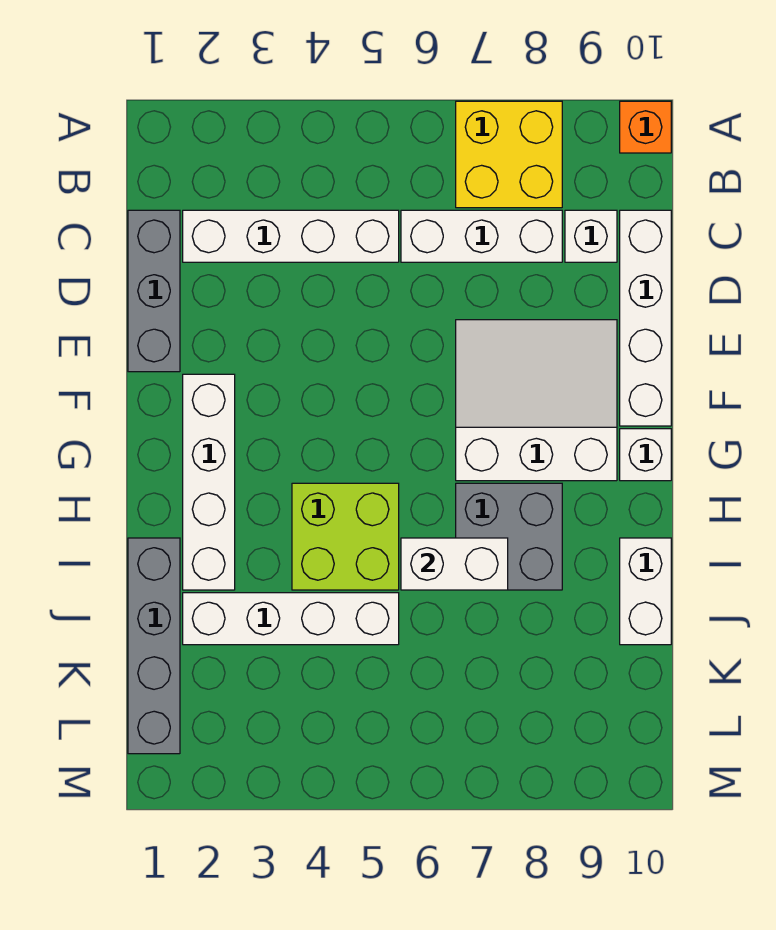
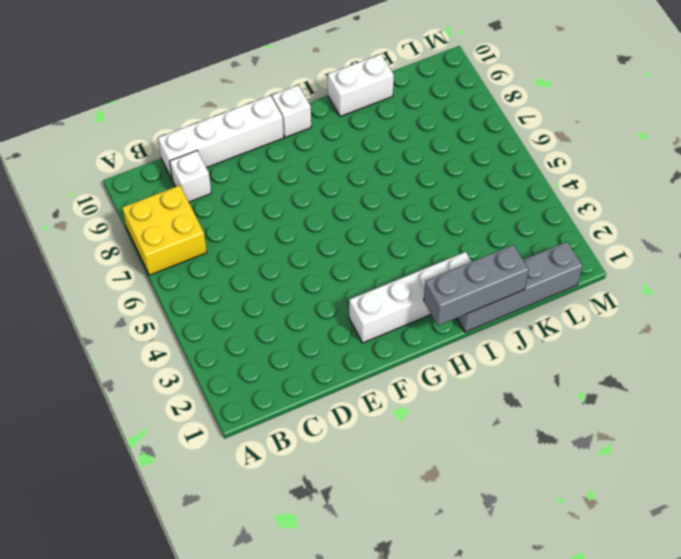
grey brick H1:J1 level 2 -> grey brick C1:E1 level 1
none -> orange brick A10 level 1
none -> white brick C2:C5 level 1
none -> white brick C6:C8 level 1

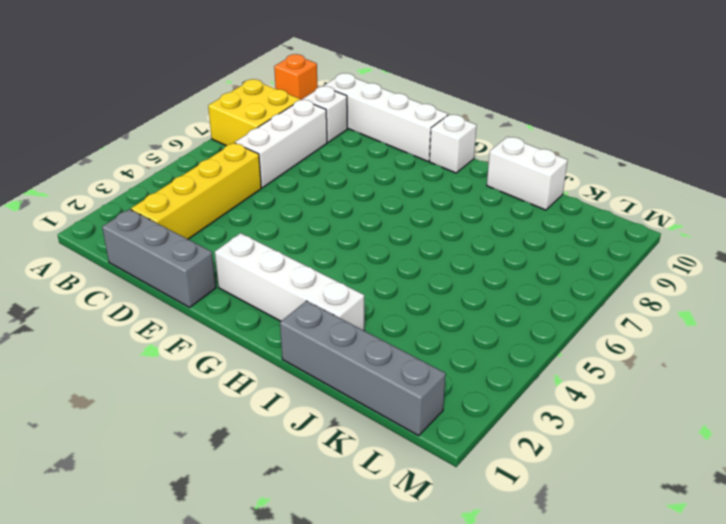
yellow brick C2:C5 level 1 -> white brick C2:C5 level 1
none -> white slope E7:G9 level 1 top G
none -> lime brick H4:I5 level 1
none -> grey brick H7:I8 level 1

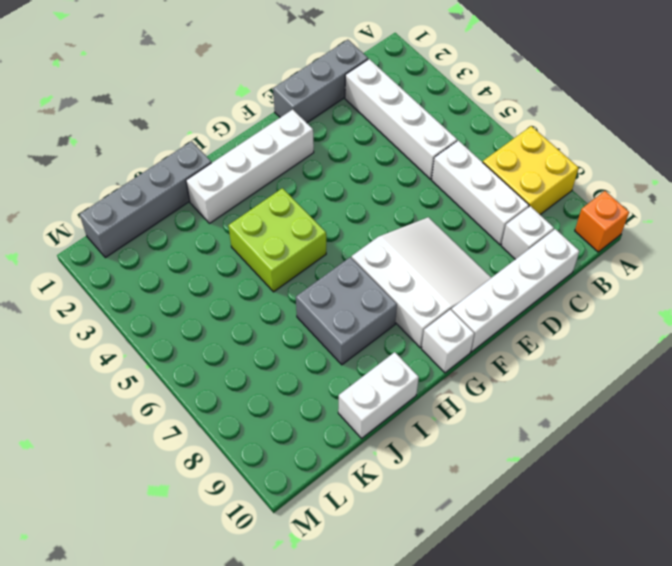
none -> white brick J2:J5 level 1
none -> white brick I6:I7 level 2

